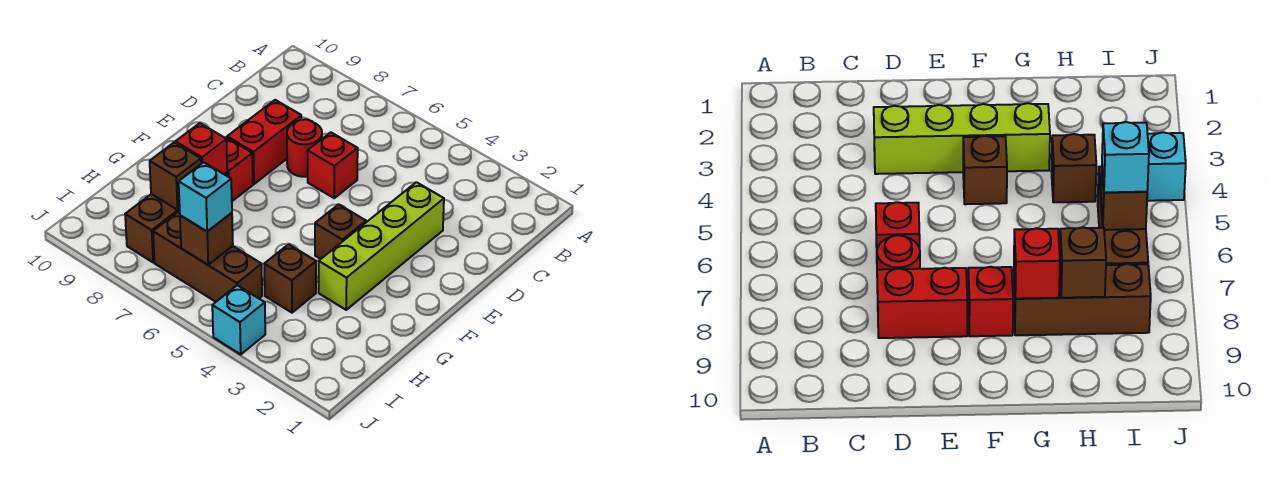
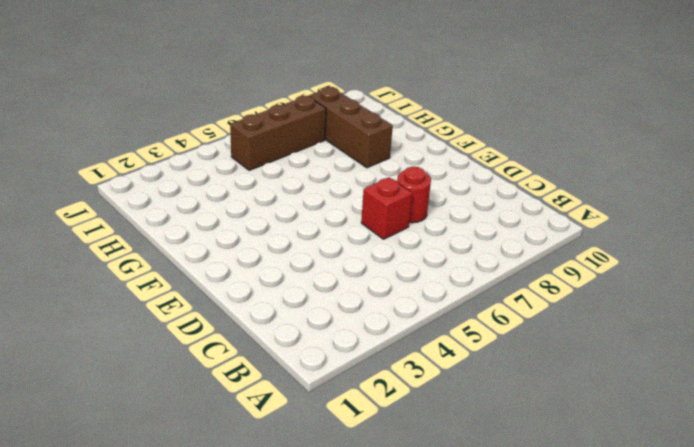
none -> lime brick D3:G3 level 1
none -> red brick D8:E8 level 1
none -> brown brick F4 level 1

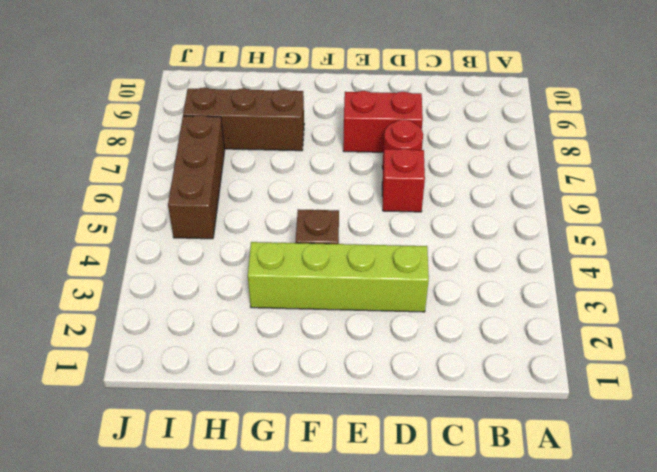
none -> red brick F8 level 1
none -> brown brick H4 level 1
none -> cyan brick J4 level 1

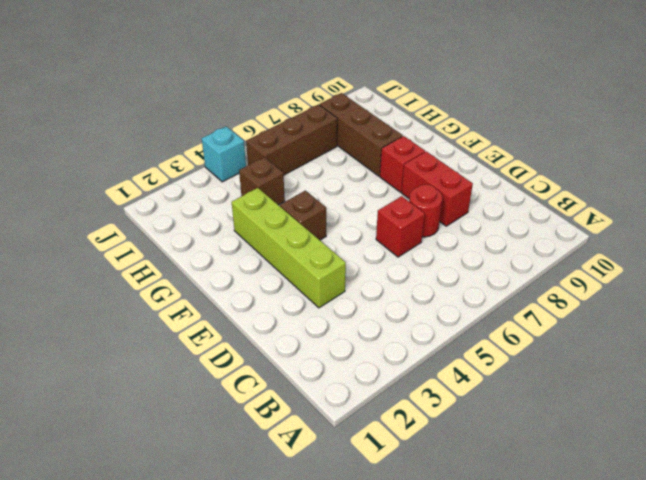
none -> red brick G8 level 2
none -> brown brick H8 level 2
none -> brown brick I6 level 2

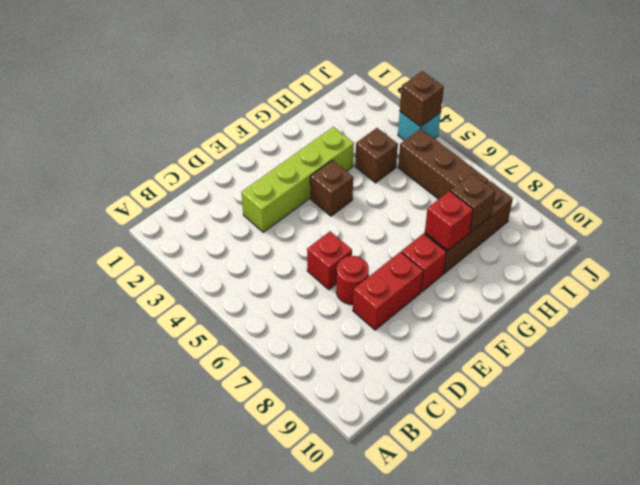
brown brick J4 level 2 -> brown brick I6 level 2
none -> cyan brick I6 level 3

